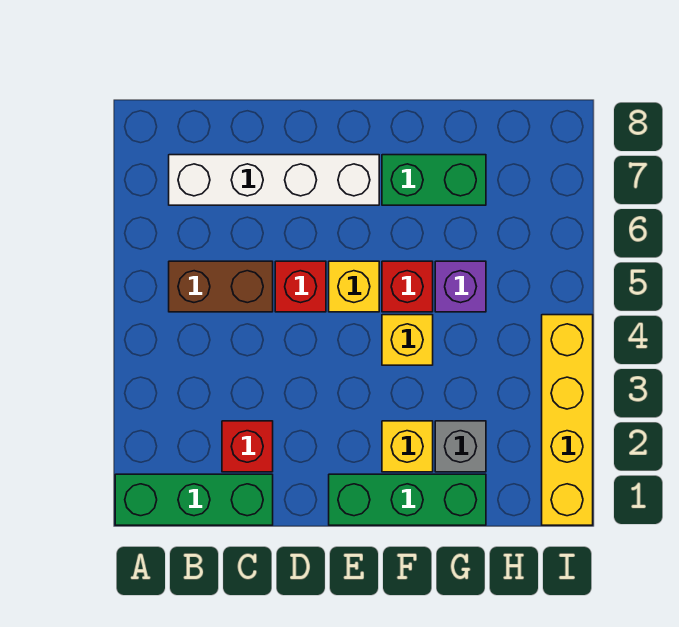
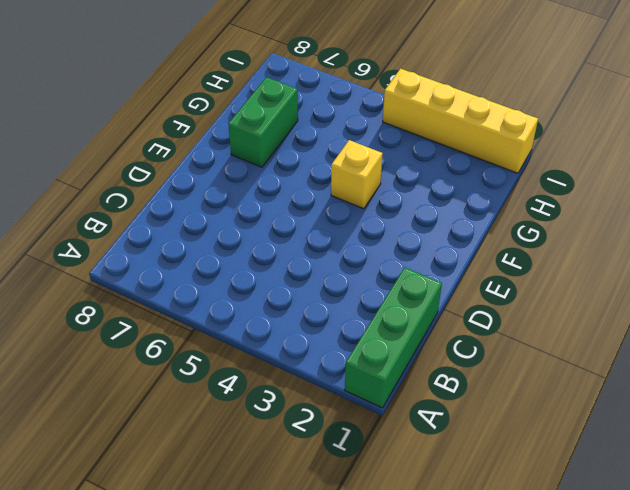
none -> brown brick B5:C5 level 1
none -> white brick B7:E7 level 1
none -> red brick C2 level 1

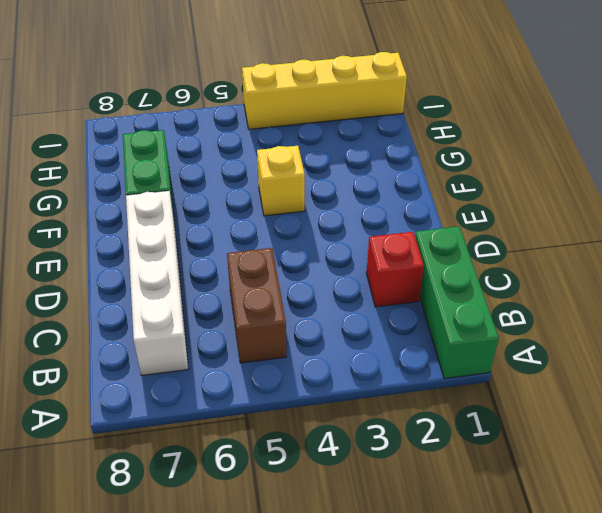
none -> red brick D5 level 1
none -> green brick E1:G1 level 1
none -> yellow brick E5 level 1

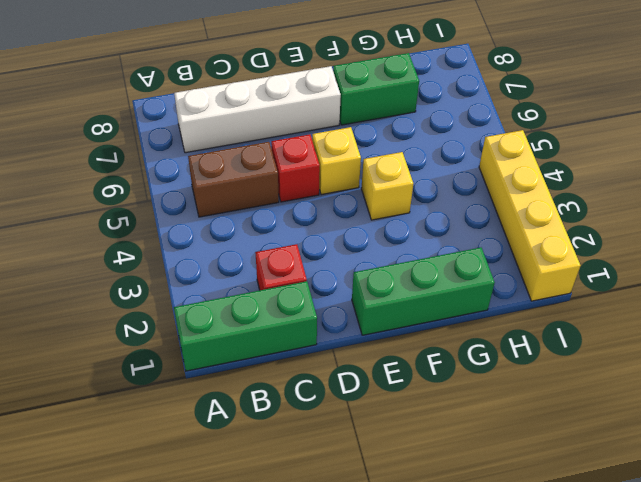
none -> yellow brick F2 level 1
none -> red brick F5 level 1
none -> grey brick G2 level 1

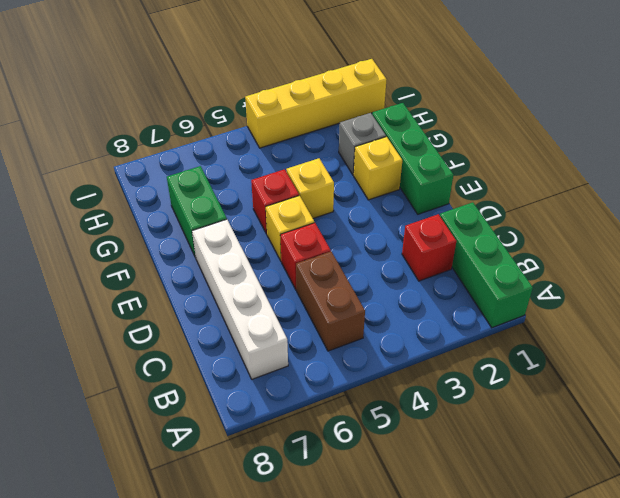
none -> purple brick G5 level 1

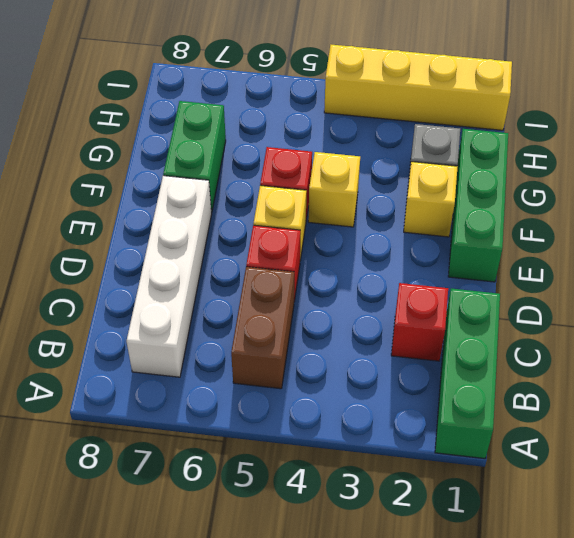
none -> purple brick G5 level 1

